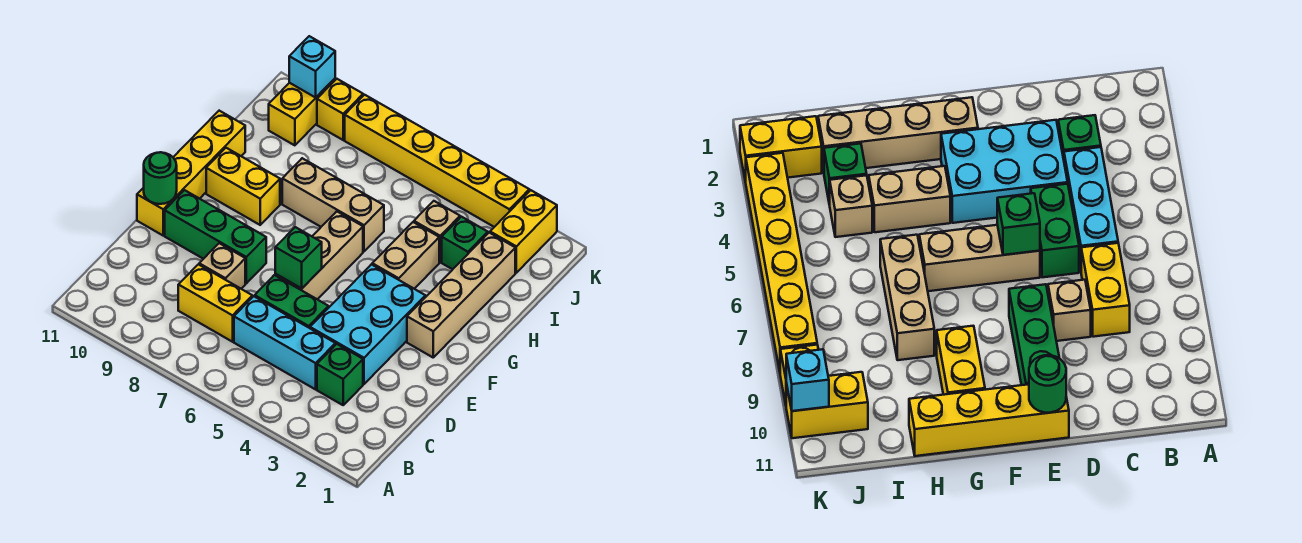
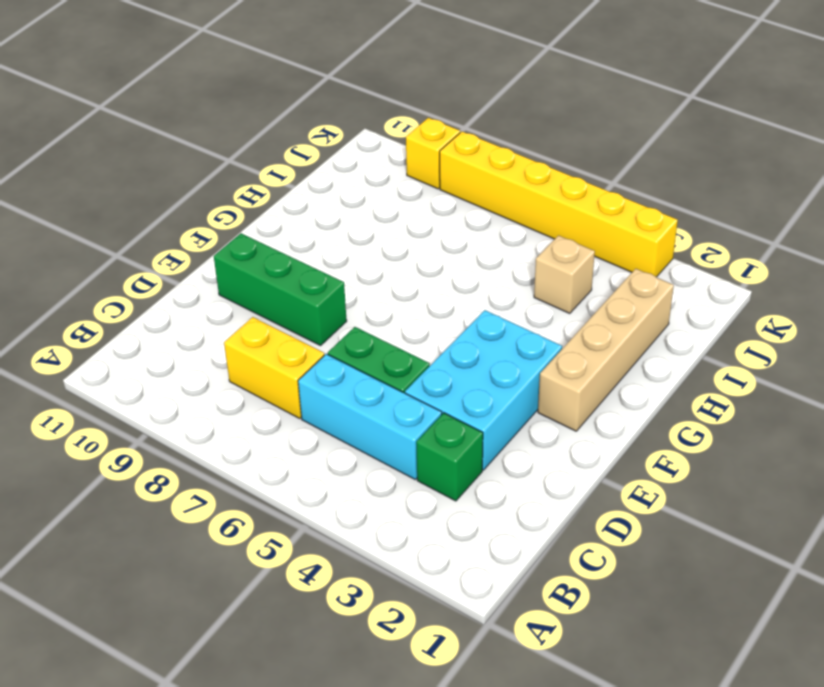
none -> tan brick D8 level 1
none -> tan brick E6:G6 level 1
none -> yellow brick E11:H11 level 1

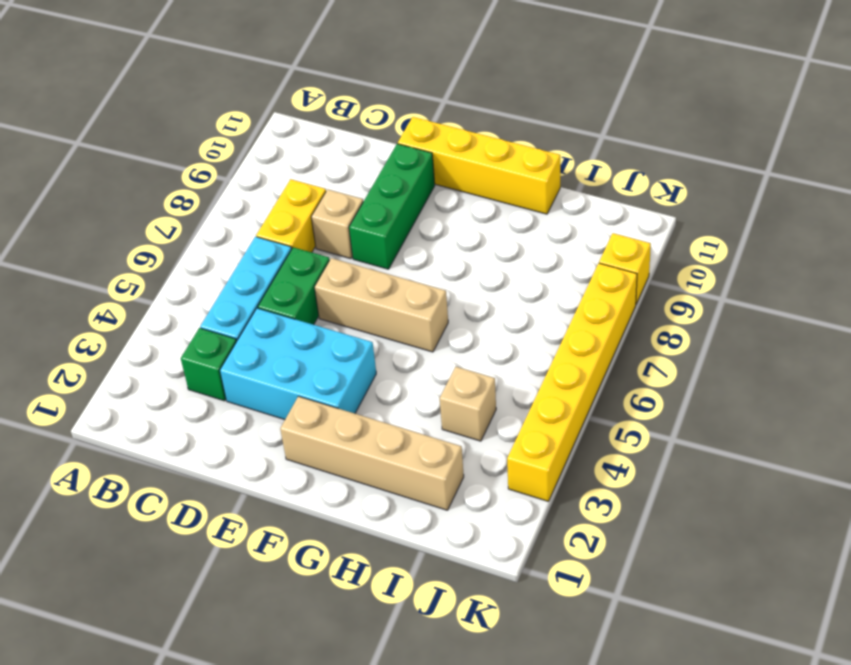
none -> tan brick G4:H4 level 1
none -> yellow brick G9:G10 level 1
none -> tan brick H6:H8 level 1

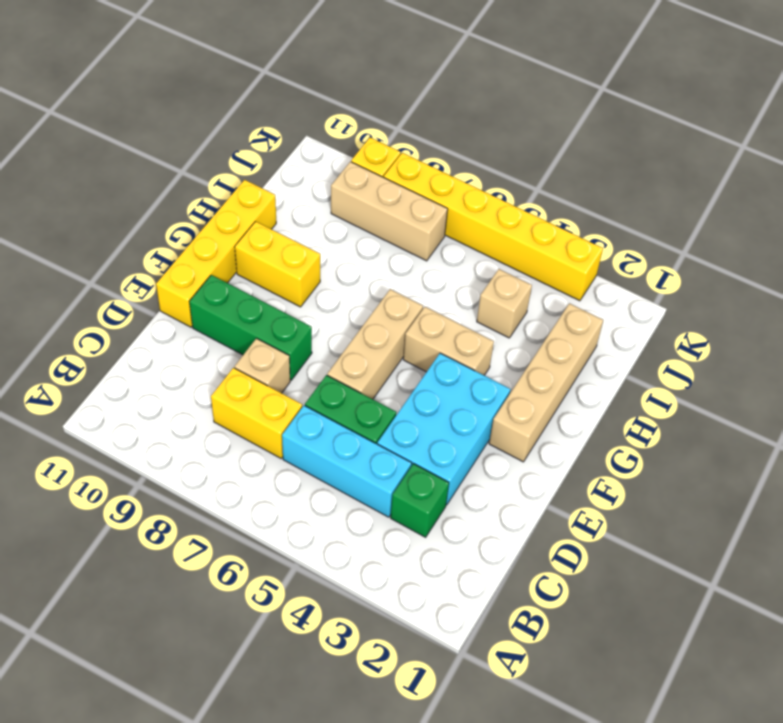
tan brick G4:G5 level 1 -> tan brick G4:H4 level 1
tan brick J7:J9 level 1 -> tan brick H6:H8 level 1
none -> green brick I3 level 1
none -> yellow brick J2:K2 level 1
none -> yellow brick J10:K10 level 1

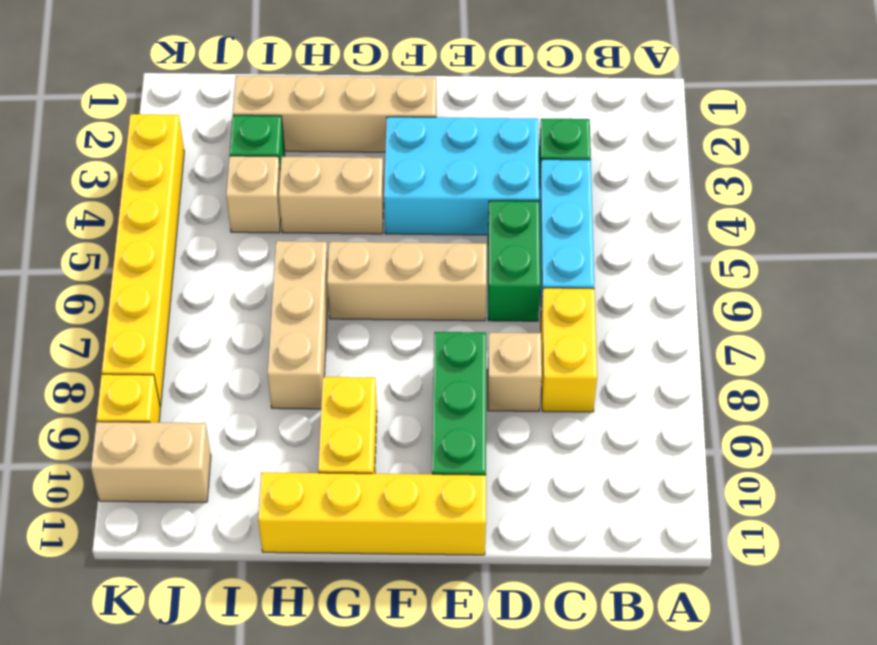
tan brick J10:K10 level 1 -> yellow brick J10:K10 level 1
none -> yellow brick J2:K2 level 1
none -> green brick E6 level 2
none -> green round brick E11 level 2

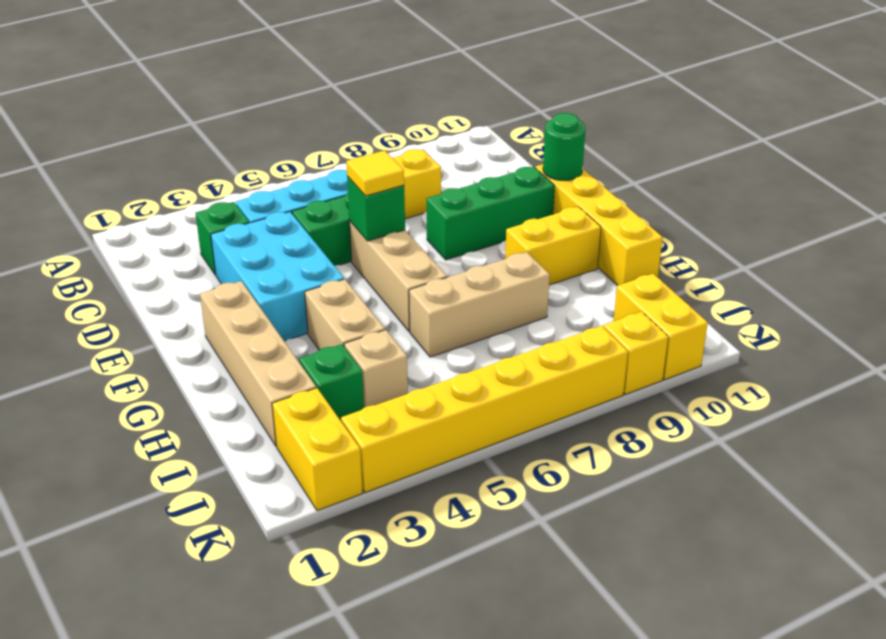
yellow tile E6 level 3 -> none
none -> tan brick D8 level 1
none -> cyan brick K10 level 2

